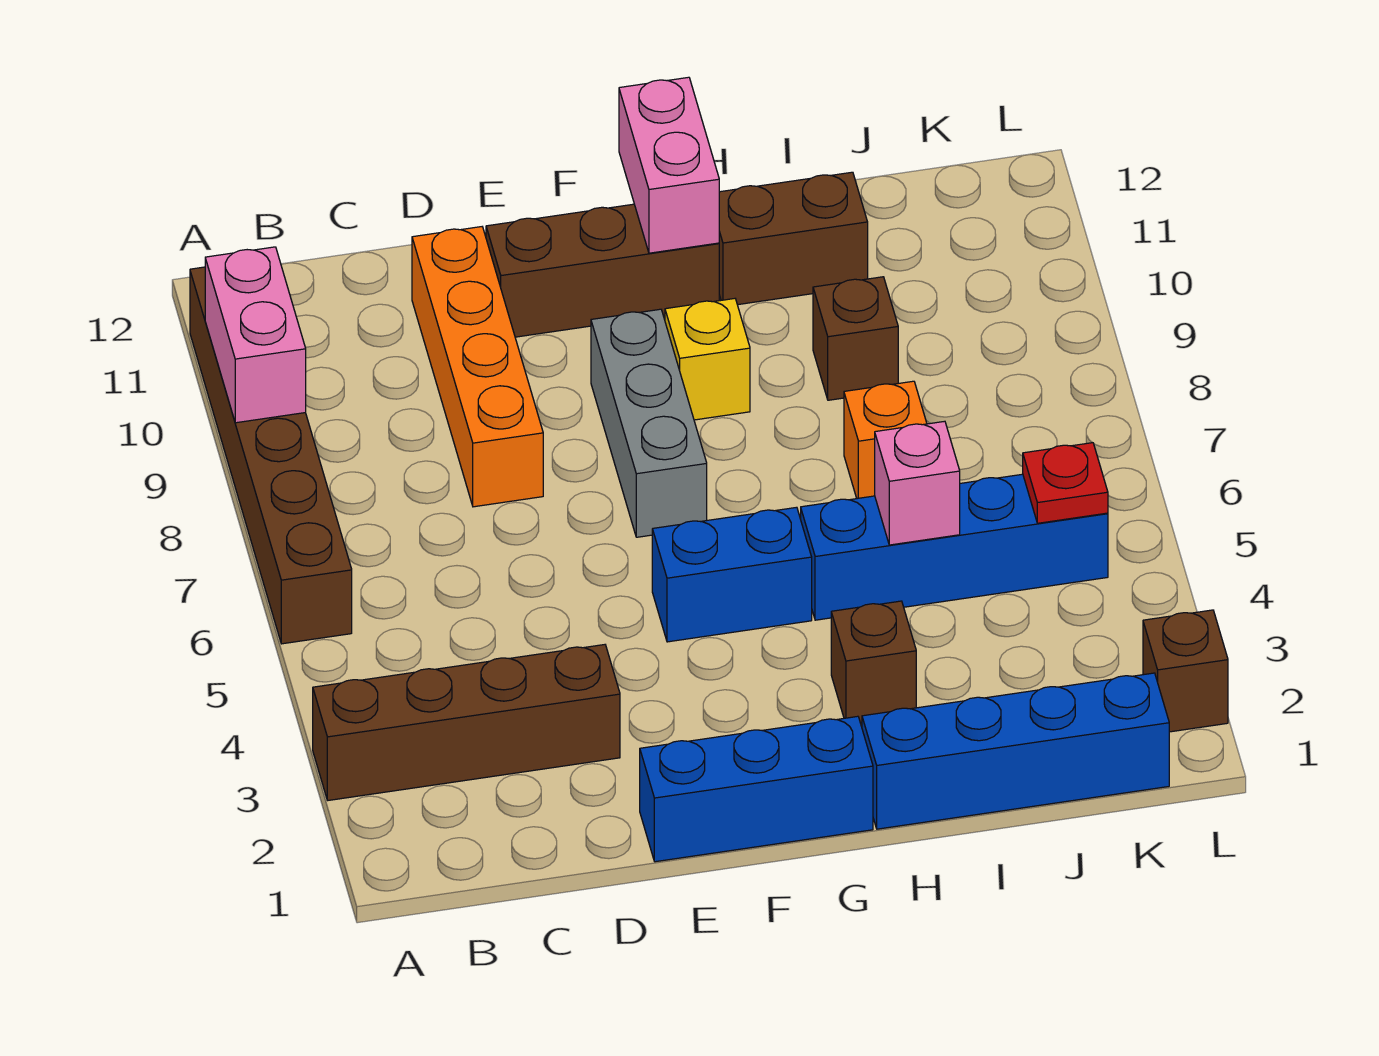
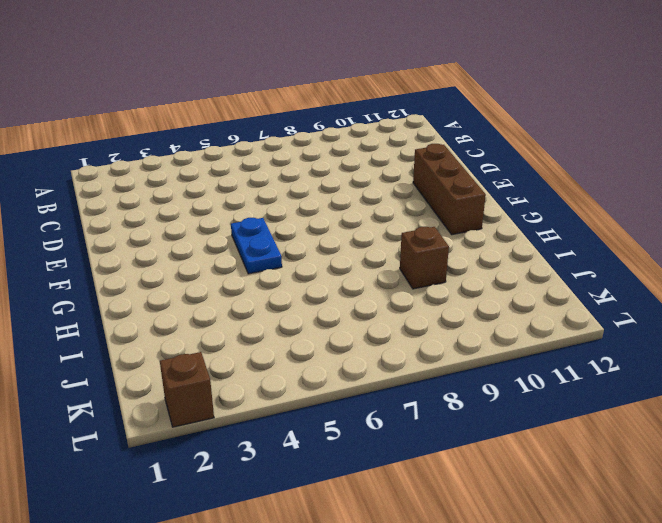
blue plate F5:G5 level 1 -> blue brick F5:G5 level 1
none -> brown brick A3:D3 level 1
none -> brown brick A6:A11 level 1
none -> orange brick D8:D11 level 1

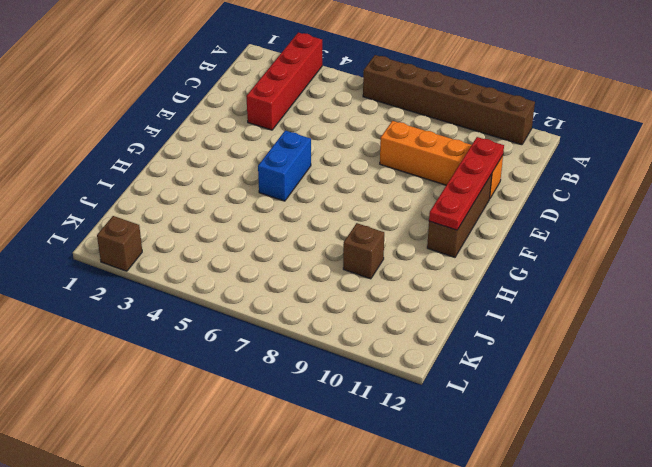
red brick A3:D3 level 1 -> brown brick A3:D3 level 1
red plate D11:G11 level 2 -> pink brick G11:G12 level 2
none -> blue brick E1:G1 level 1
none -> grey brick F7:F9 level 1
none -> yellow brick G9 level 1

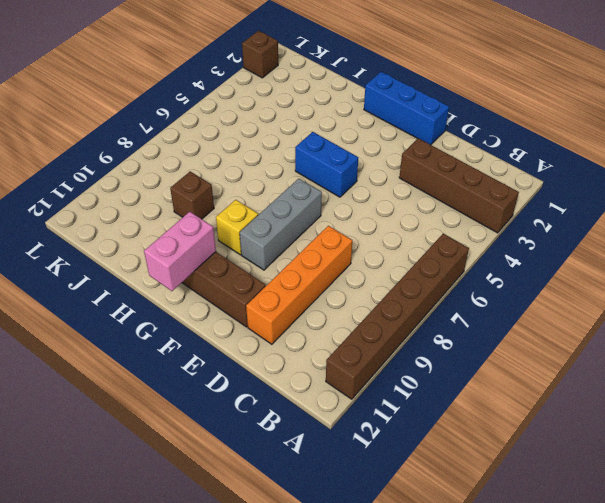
none -> blue brick H1:K1 level 1
none -> brown brick H3 level 1
none -> blue brick H5:K5 level 1

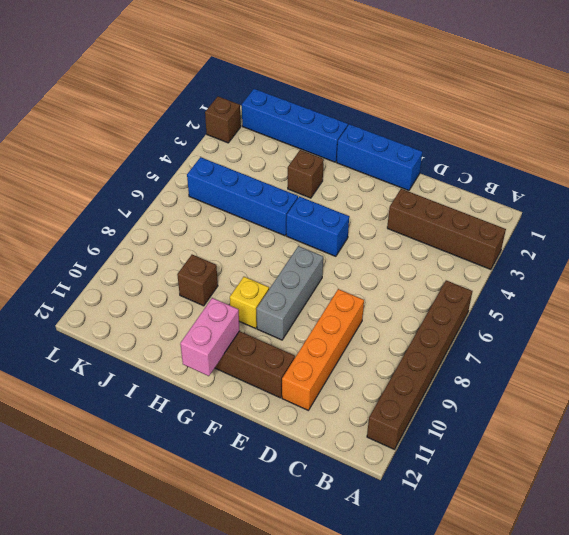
none -> brown brick H11:I11 level 1
none -> orange brick I7 level 1
none -> pink brick A9:A10 level 2

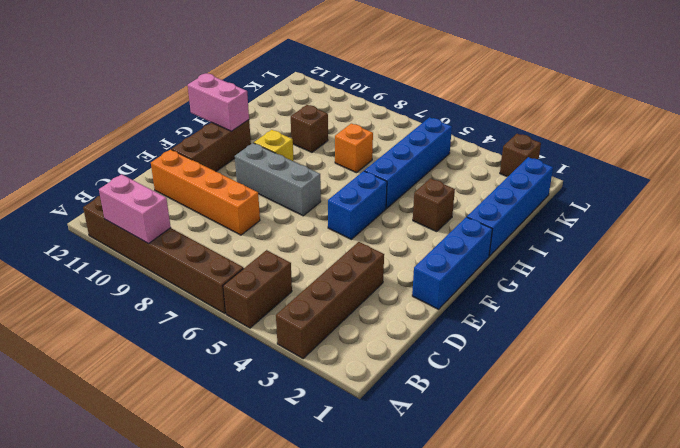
brown brick A5:B5 level 1 -> brown brick H11:I11 level 1
none -> pink brick I5 level 2
none -> red plate K5 level 2

